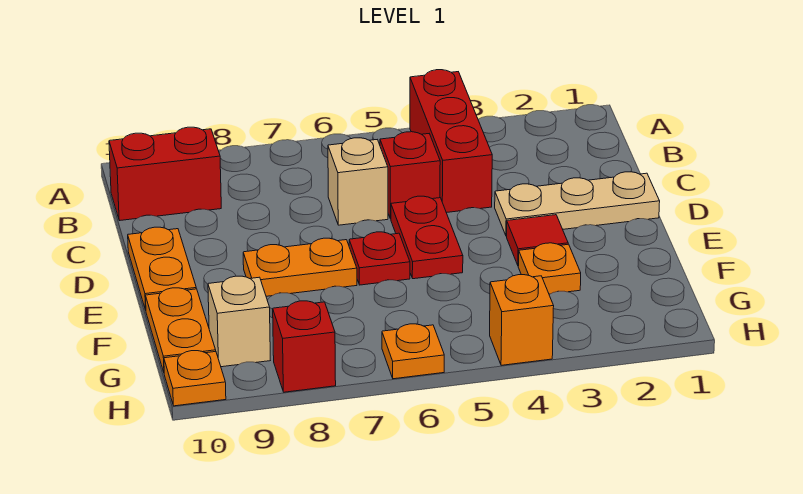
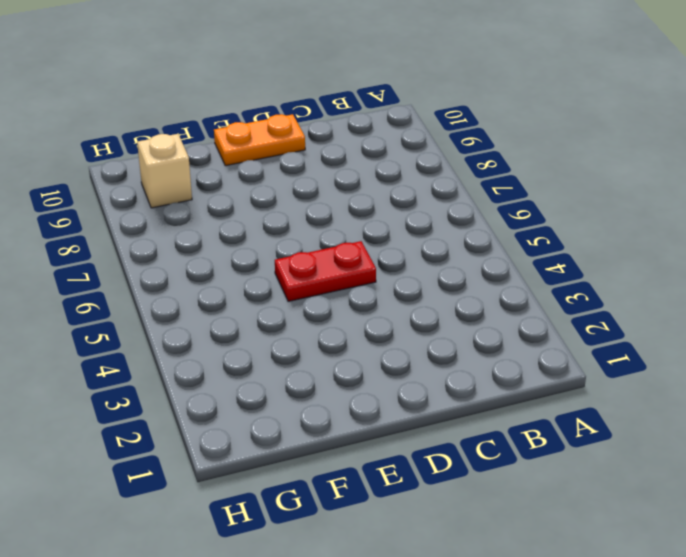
none -> red brick A4:C4 level 1
none -> red brick B9:B10 level 1
none -> red brick C5 level 1

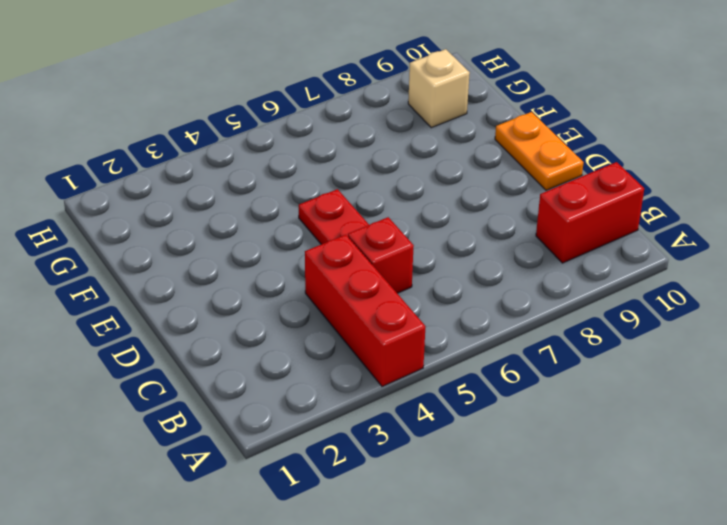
none -> tan brick C6 level 1
none -> tan plate D1:D3 level 1
none -> red tile E3 level 1

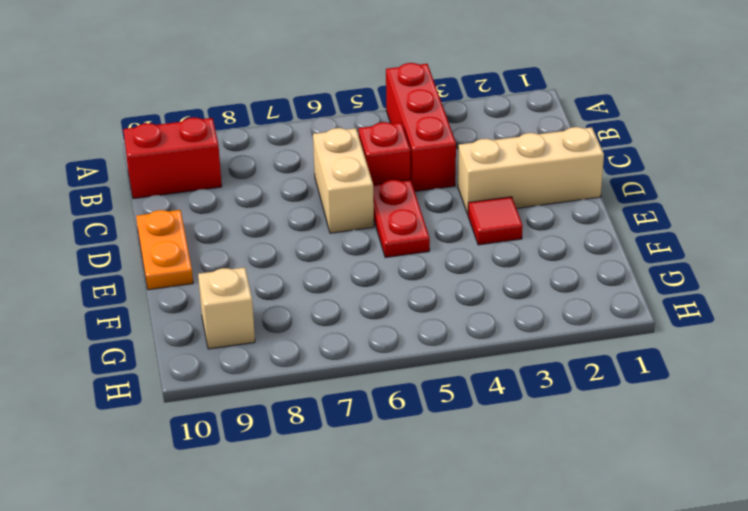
tan brick C6:D6 level 1 -> tan brick C6 level 1
tan brick D1:D3 level 1 -> tan plate D1:D3 level 1
none -> red plate E6 level 1
none -> orange plate E7:E8 level 1
none -> orange plate F3 level 1

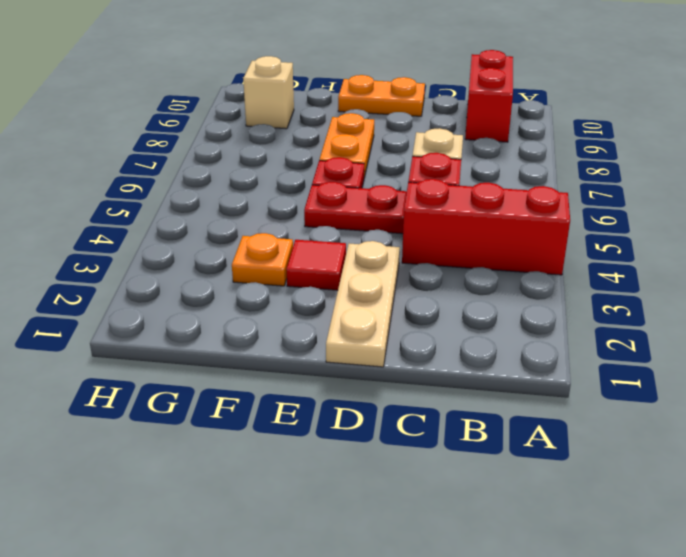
none -> orange plate F10:G10 level 1
none -> orange brick H4 level 1
none -> orange plate H6 level 1

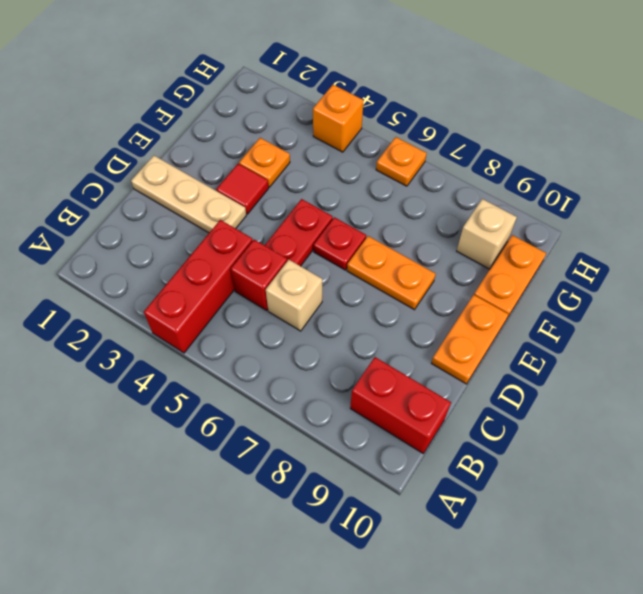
none -> red brick H8 level 1
none -> orange plate H10 level 1

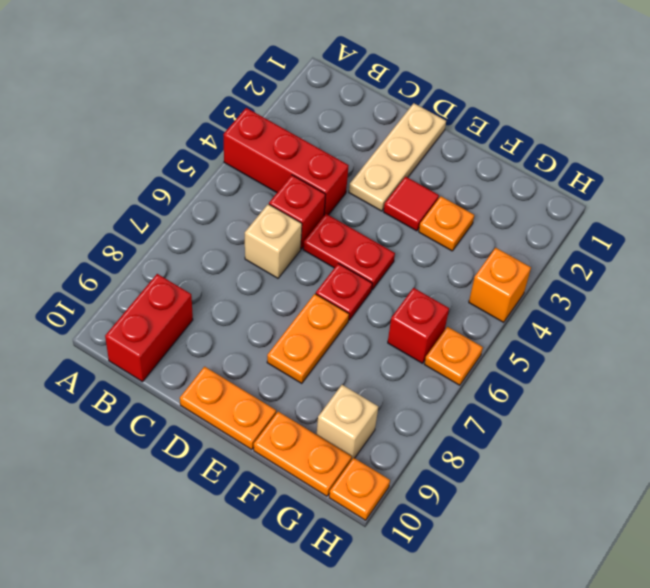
red brick G6 level 1 -> red brick H8 level 1

